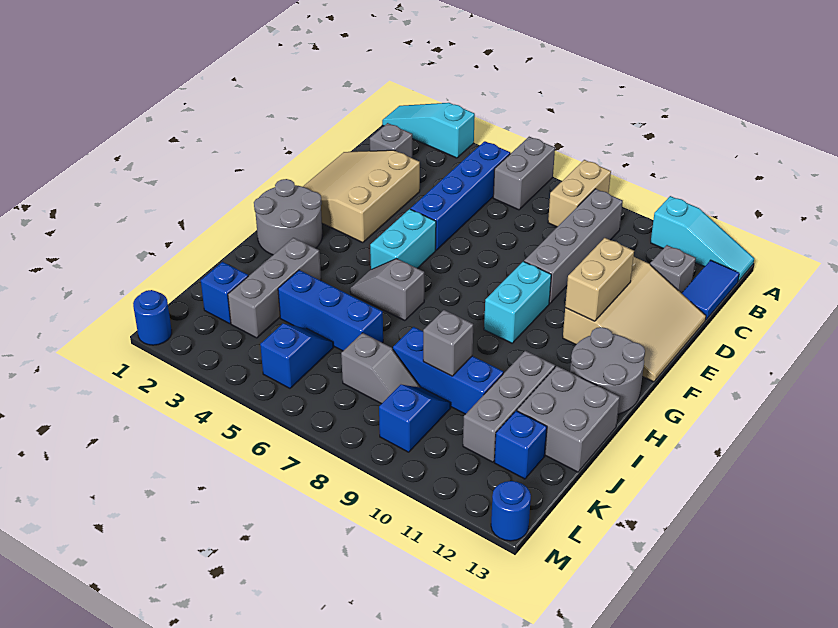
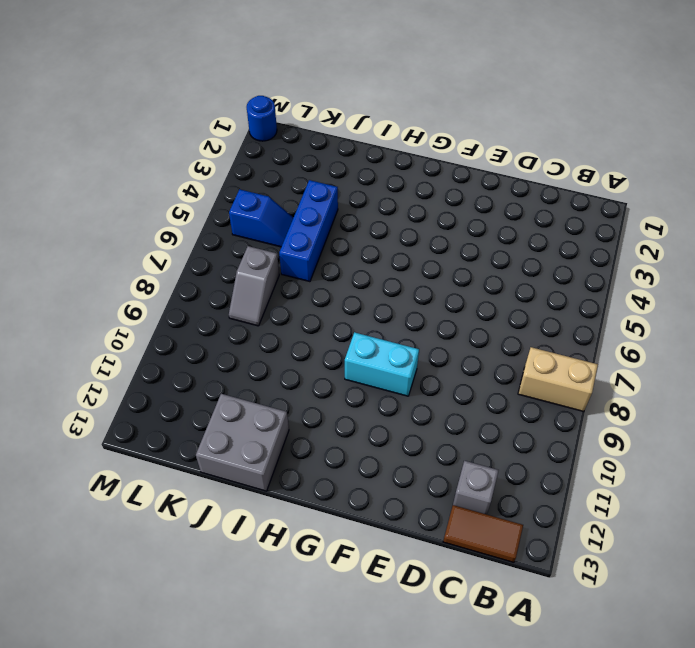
brown tile B13:C13 level 1 -> blue tile B13:C13 level 1
none -> cyan slope A1:A3 level 1 top 3
none -> grey brick A6:B6 level 1
none -> cyan slope A11:A13 level 1 top 11
none -> blue brick B5:E5 level 1

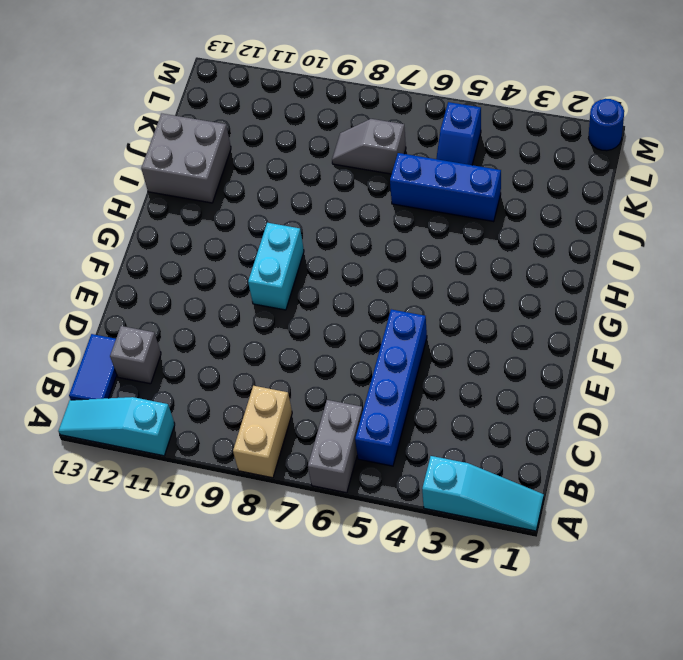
none -> grey brick B9:E9 level 1
none -> grey brick C2 level 1
none -> tan slope D1:F3 level 1 top 3
none -> tan slope D11:F13 level 1 top 11

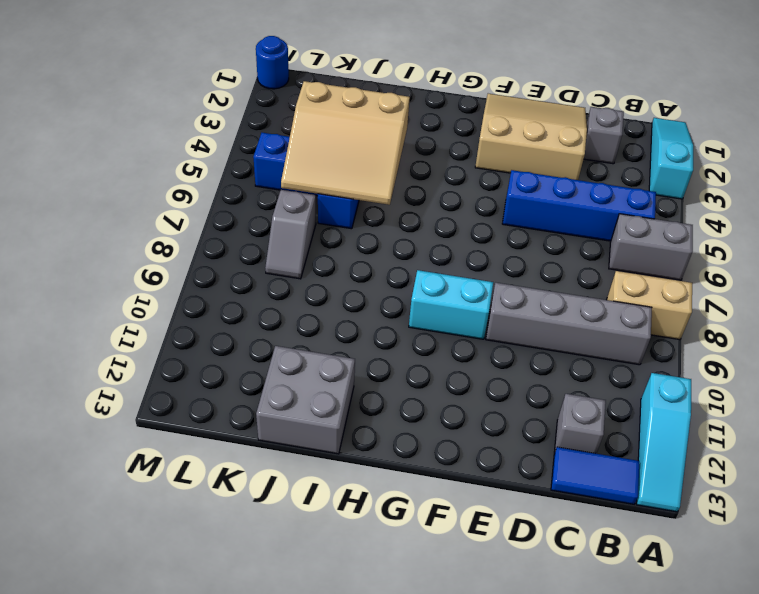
tan slope I4:K6 level 2 top 4 -> tan slope D11:F13 level 1 top 11
none -> cyan brick F5:G5 level 1
none -> grey round brick G1:H2 level 1
none -> grey round brick G12:H13 level 1
none -> grey slope H5:H6 level 1 top 6

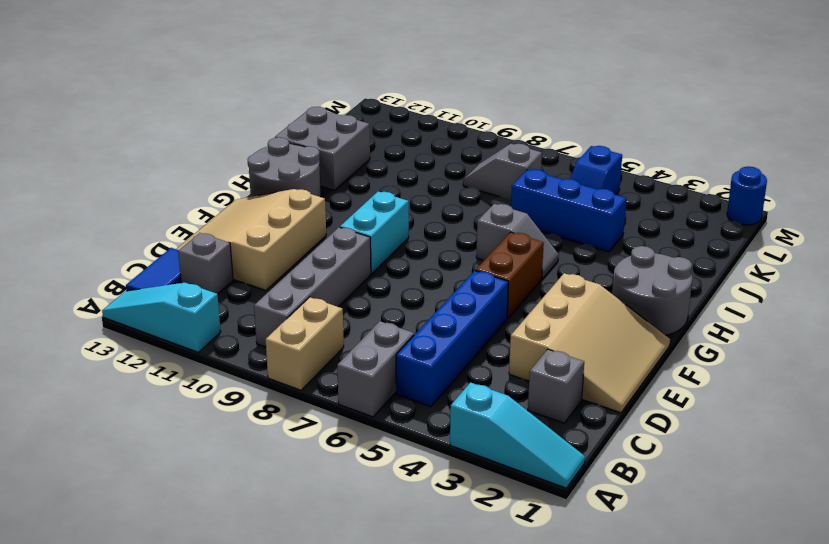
brown brick F5:G5 level 1 -> cyan brick F5:G5 level 1
none -> grey brick I3:K3 level 1
none -> grey brick I11:K11 level 1
none -> blue brick J8:J10 level 1
none -> blue brick K2 level 1

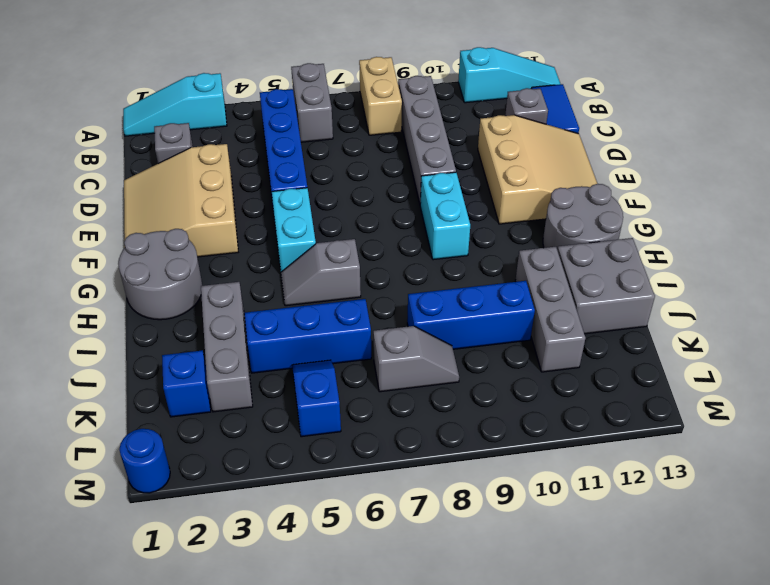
none -> blue slope K9:L9 level 1 top L
none -> blue brick K12 level 1
none -> blue round brick M13 level 1
none -> tan brick E11:F11 level 2

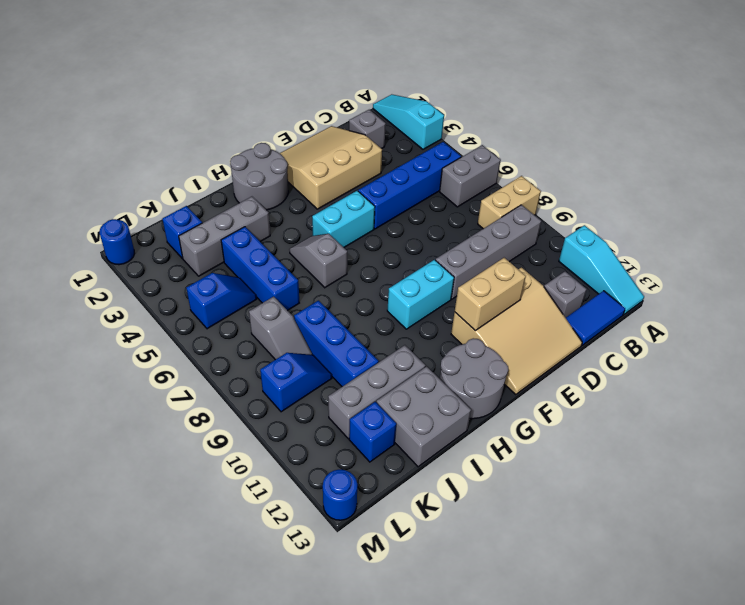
none -> grey brick J9 level 2

